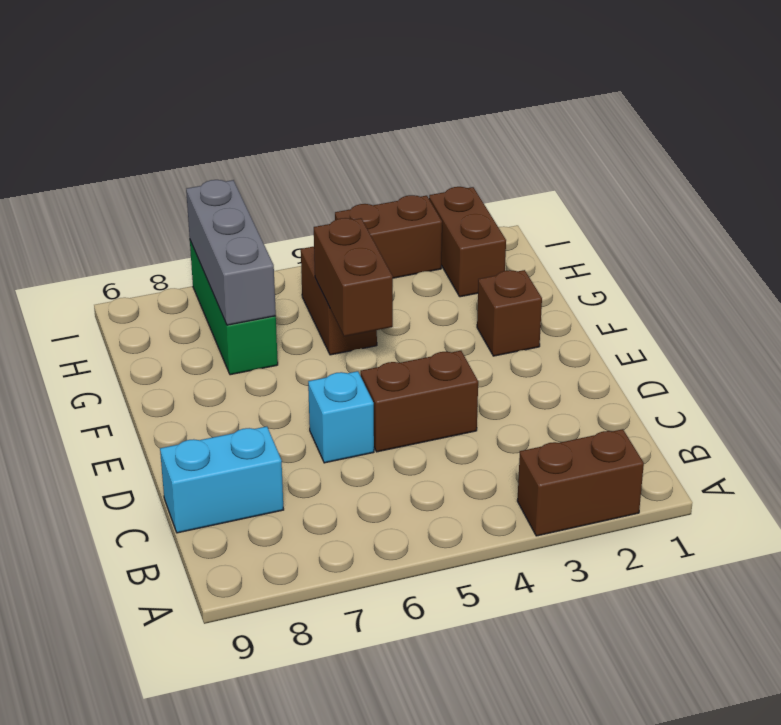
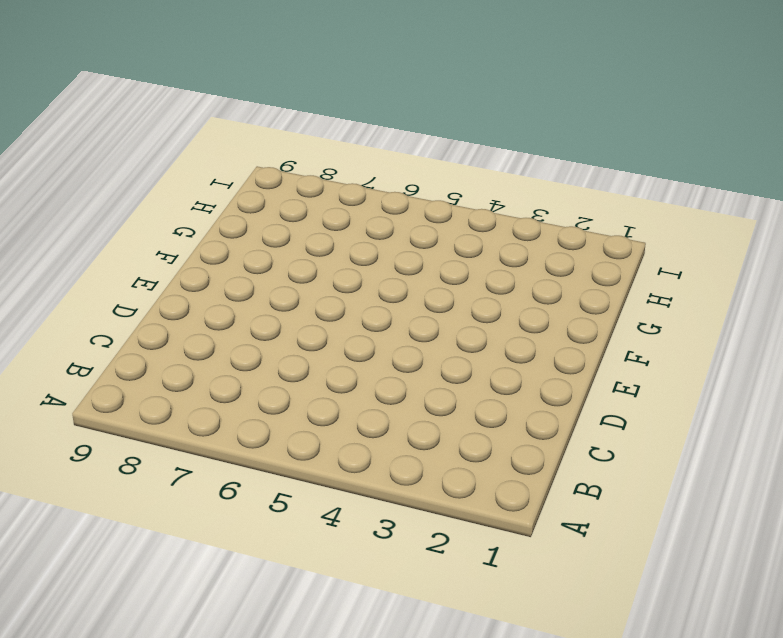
none -> brown brick A2:A3 level 1
none -> cyan brick C8:C9 level 1

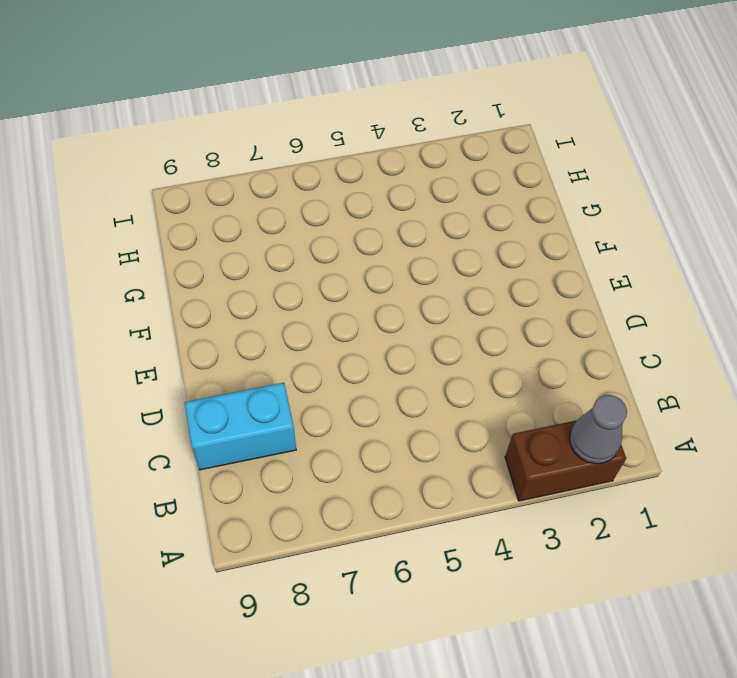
grey cone A2 level 2 -> none
none -> brown brick D4:D5 level 1
none -> cyan brick D6 level 1

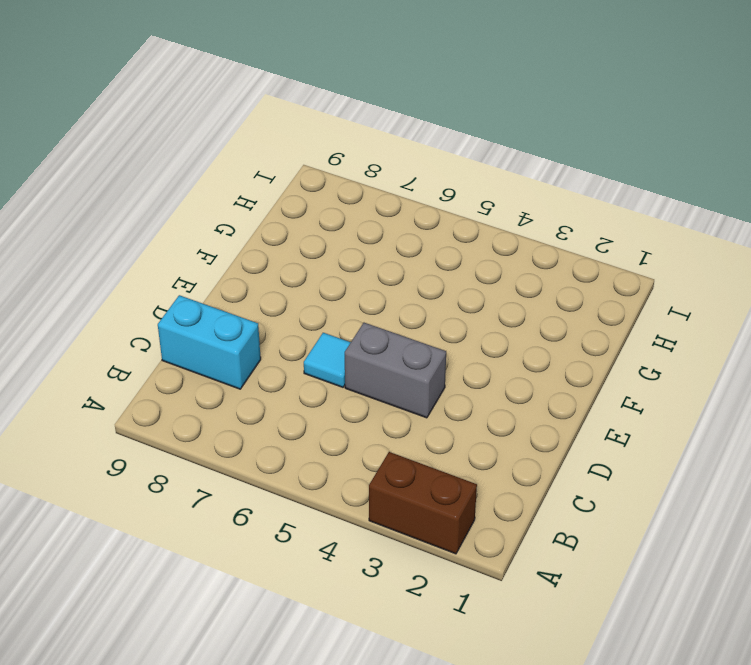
grey brick D4:D5 level 1 -> brown brick D4:D5 level 1
cyan tile D6 level 1 -> cyan brick D6 level 1
none -> brown brick F2 level 1
none -> brown brick G5:H5 level 1

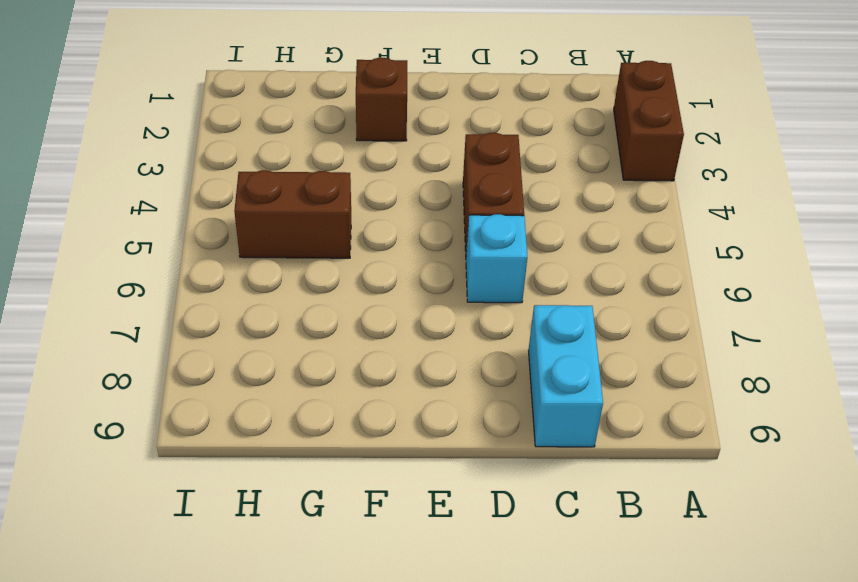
none -> green brick G7:I7 level 1
none -> brown brick H2:I2 level 1

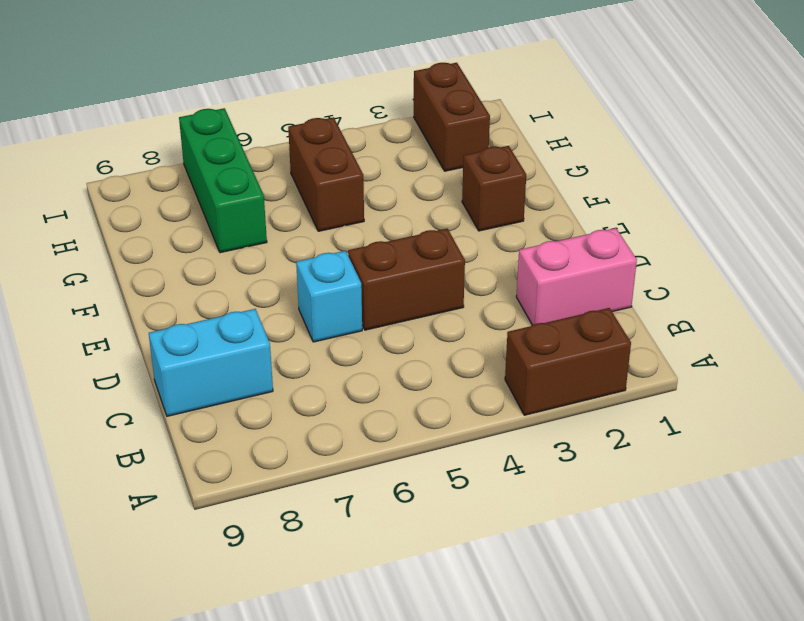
pink brick C1:C2 level 1 -> none
none -> brown brick I3:I4 level 1
none -> brown brick F5:G5 level 2

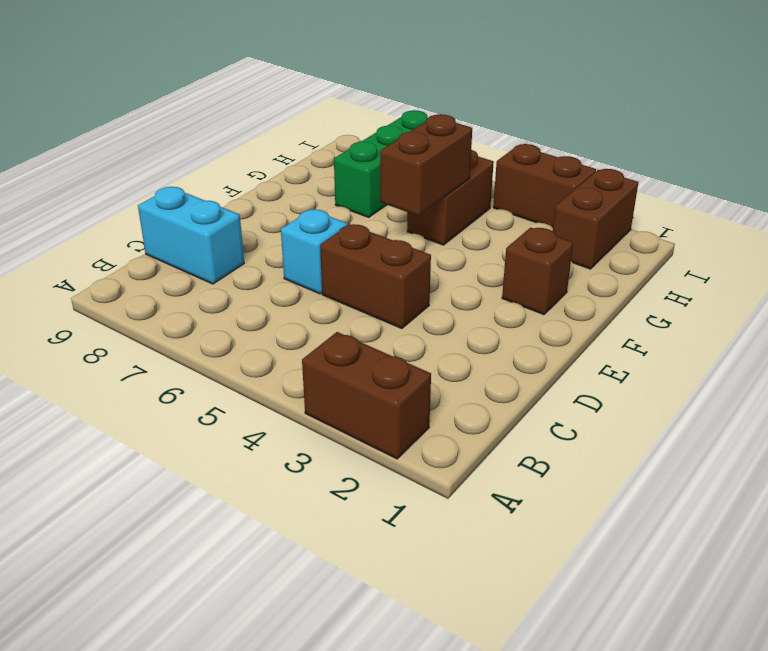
none -> grey brick G7:I7 level 2

